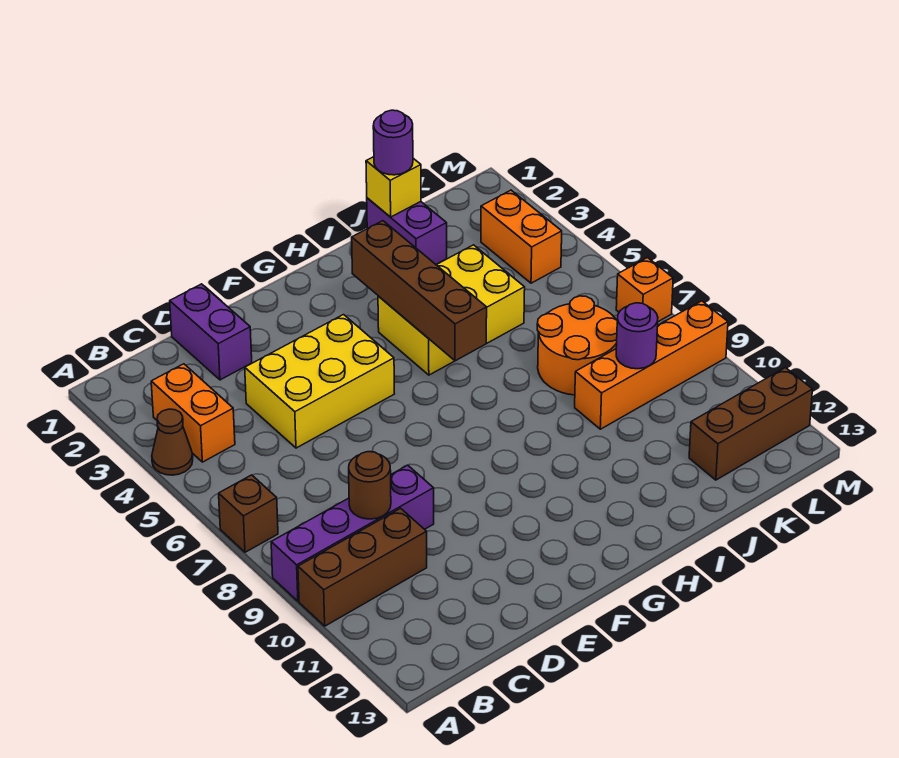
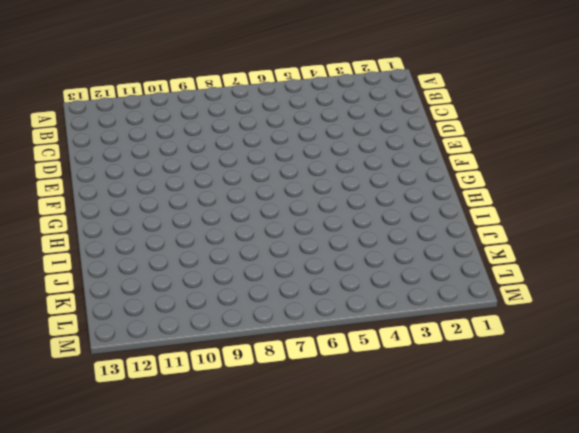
none -> brown cone A4 level 1
none -> brown brick A7 level 1
none -> purple brick A9:D9 level 1

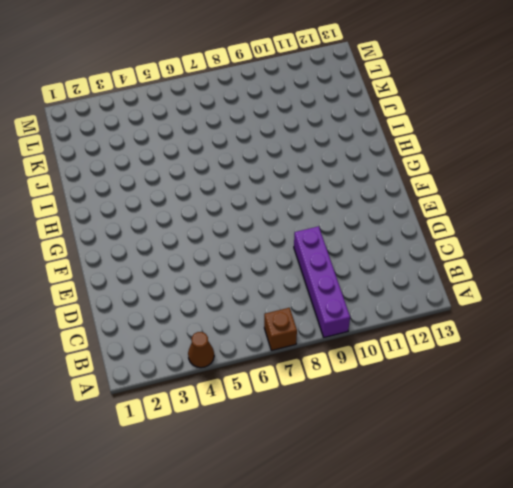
none -> brown brick A10:C10 level 1
none -> orange brick B3:B4 level 1
none -> purple brick D1:D2 level 1

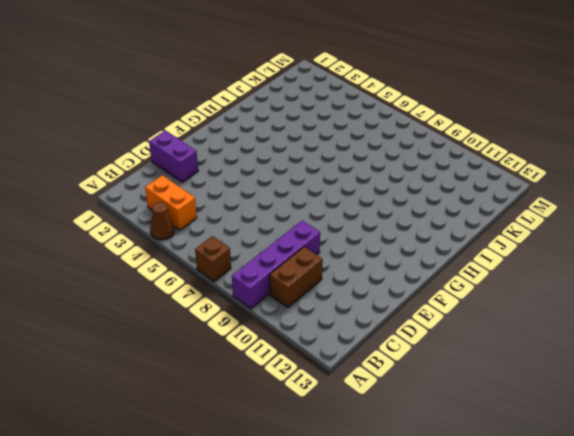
brown brick B10:C10 level 1 -> brown brick A10:C10 level 1
none -> yellow brick D4:F5 level 1
none -> yellow brick H4:J5 level 1
none -> purple brick J1:J2 level 1

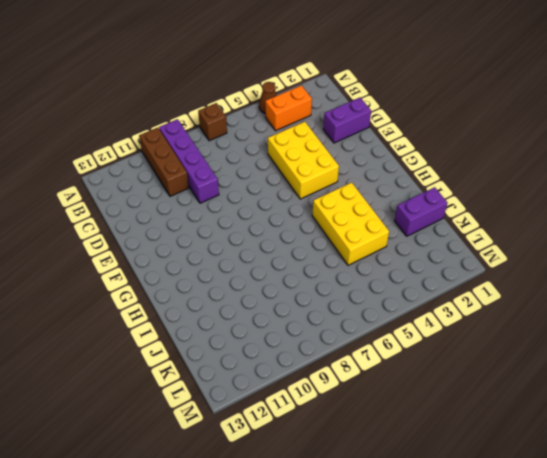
none -> orange round brick J7:K8 level 1
none -> orange brick J9:M9 level 1
none -> brown brick K12:M12 level 1

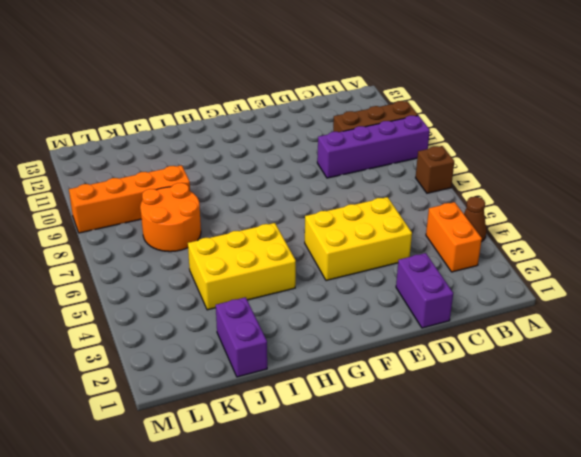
none -> brown brick K12:M12 level 1
none -> orange brick L3:L4 level 1
none -> orange brick M7 level 1

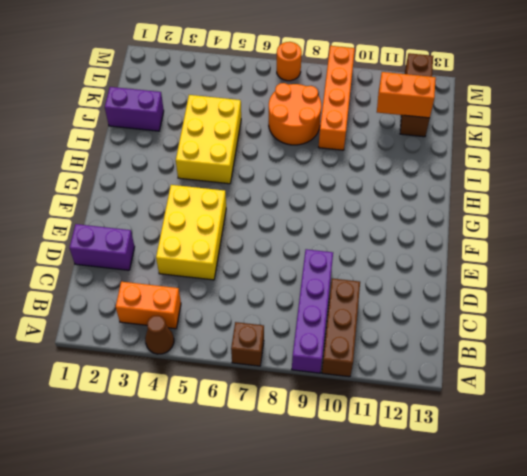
orange brick K11:K12 level 2 -> orange brick L3:L4 level 1
orange round brick M7 level 1 -> orange brick M7 level 1
none -> brown round brick C9 level 2
none -> brown brick H3:H6 level 2
none -> yellow brick J1 level 2

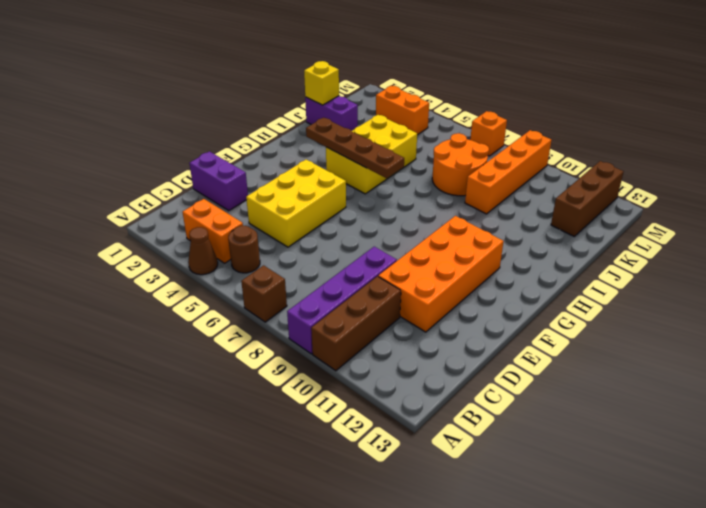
brown round brick B5 level 1 -> brown round brick C9 level 2
orange brick D10:G11 level 1 -> none
brown plate H3:H6 level 2 -> brown brick H3:H6 level 2
none -> purple round brick K9 level 2
none -> purple round brick J1 level 3

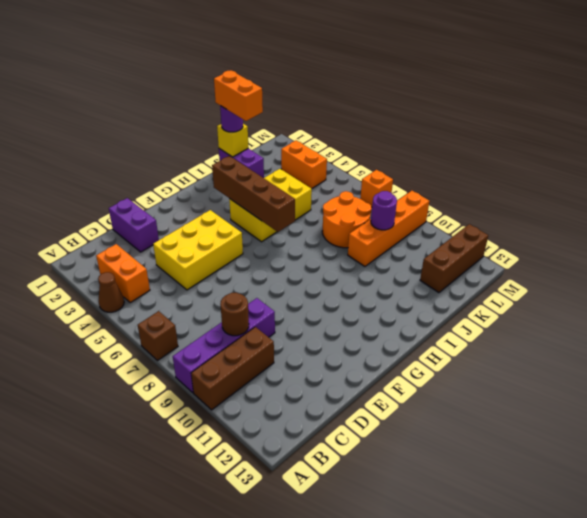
orange brick J1:J2 level 4 -> none

